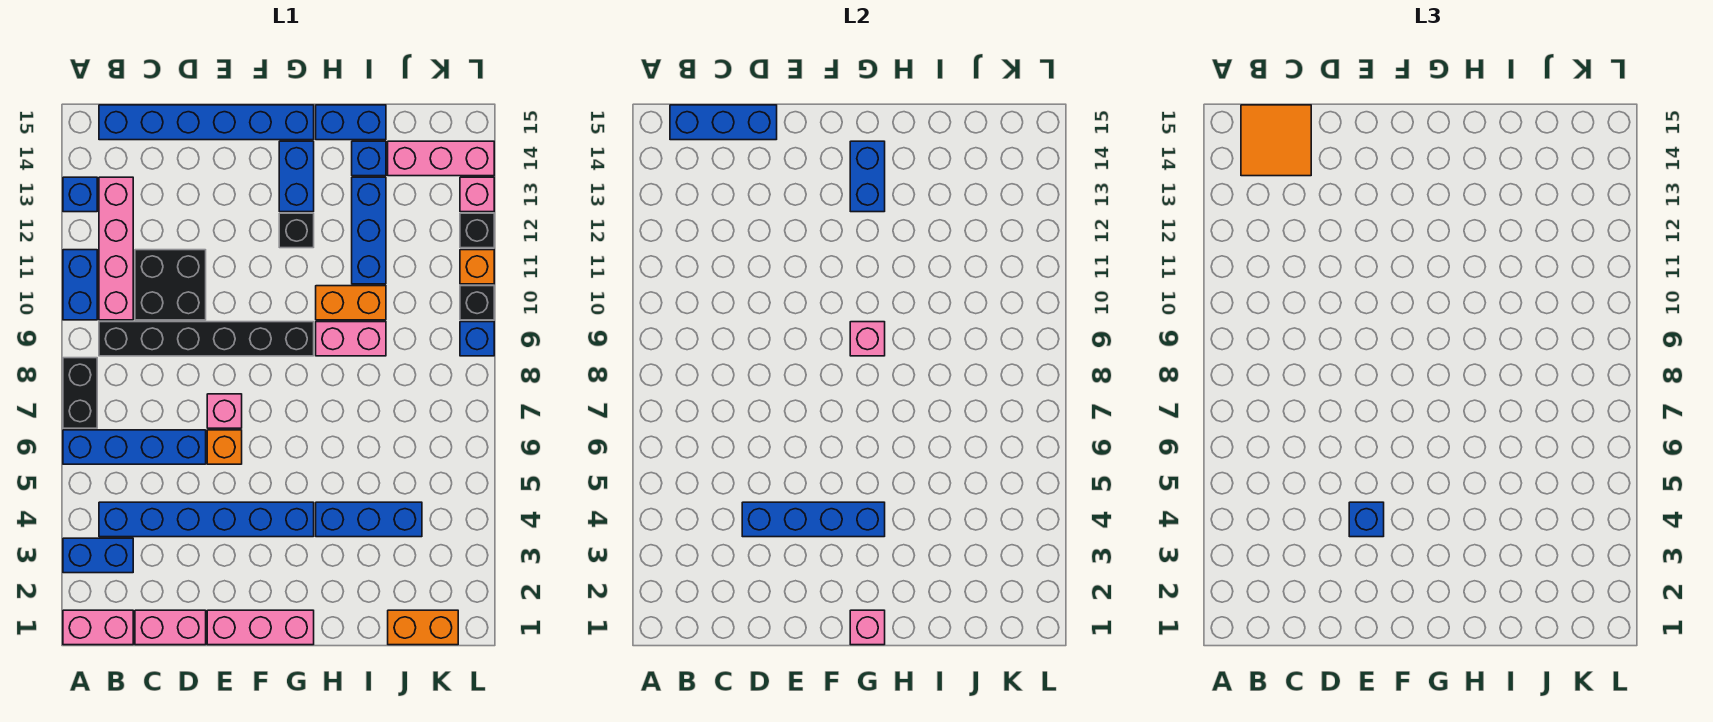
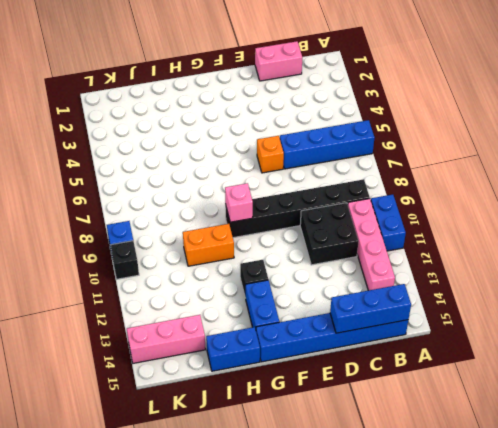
none -> pink brick A1:B1 level 1
none -> blue brick A3:B3 level 1
none -> black brick A7:A8 level 1
none -> blue brick A13 level 1

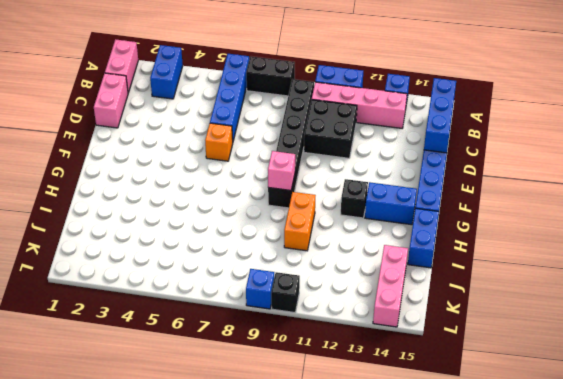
none -> blue brick B4:G4 level 1
none -> pink brick E1:G1 level 1
none -> pink brick E7 level 1
none -> blue brick H4:J4 level 1

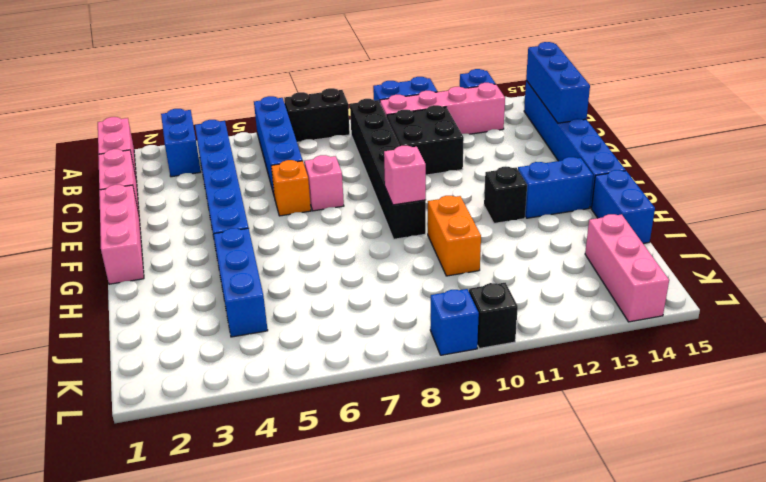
none -> pink brick H9:I9 level 1
none -> blue brick I11:I13 level 1
none -> blue brick I14 level 1
none -> orange brick J1:K1 level 1

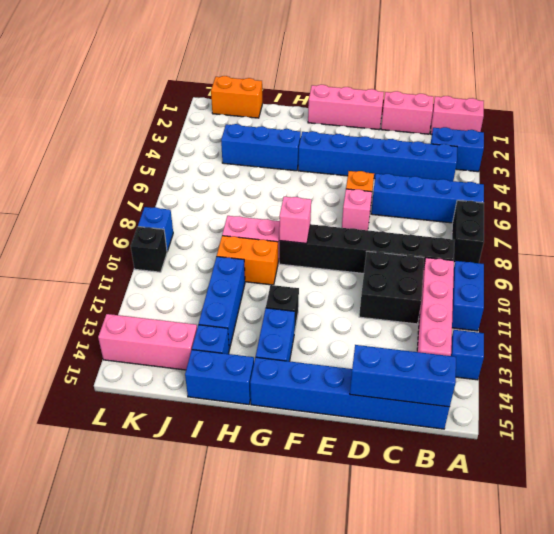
none -> orange brick L11 level 1
none -> black brick L12 level 1
none -> pink brick L13 level 1
none -> blue brick D4:G4 level 2

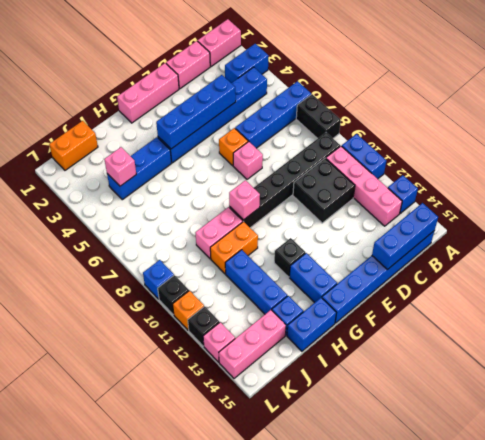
pink brick J4 level 2 -> pink brick G1 level 2
none -> blue brick G13:G14 level 2
none -> orange tile B14:C15 level 3
none -> blue brick E4 level 3

